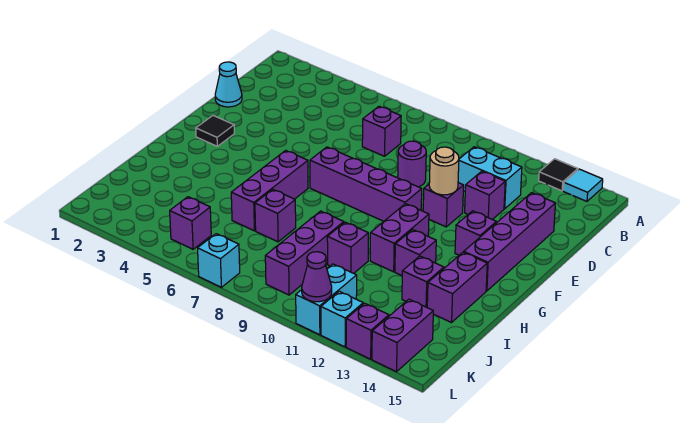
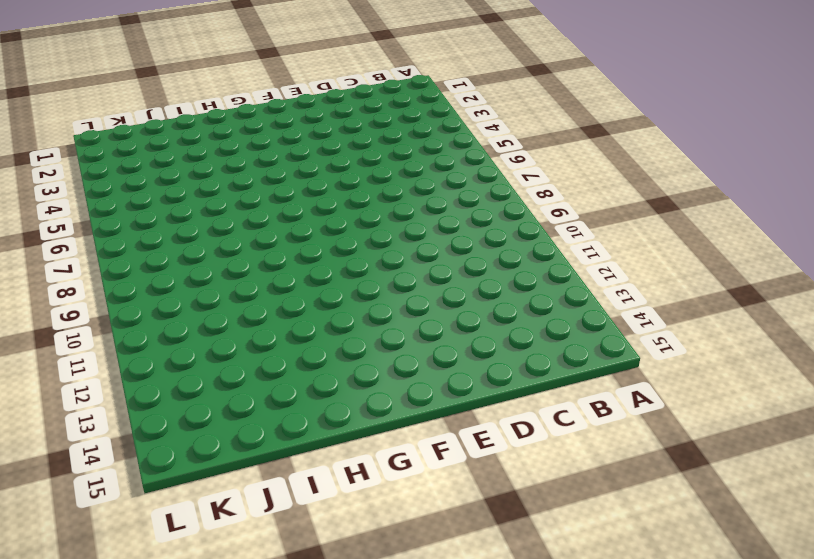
none -> black tile A13 level 1
none -> cyan tile A14 level 1
none -> purple brick C7 level 1

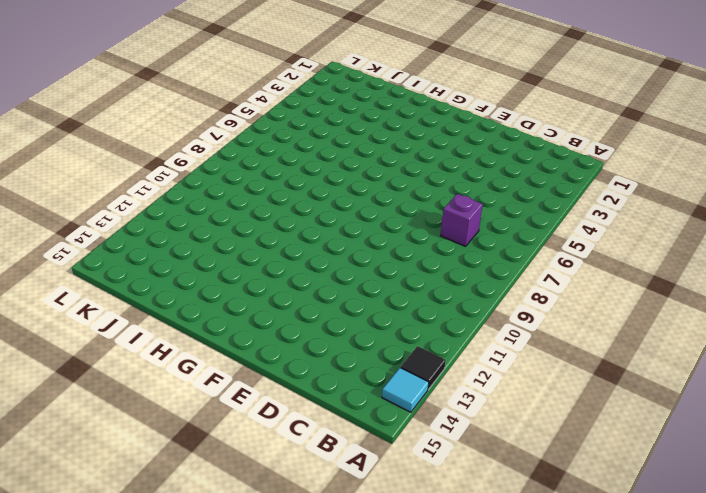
none -> cyan brick C11:C12 level 1
none -> cyan cone D1 level 1
none -> purple round brick D9 level 1

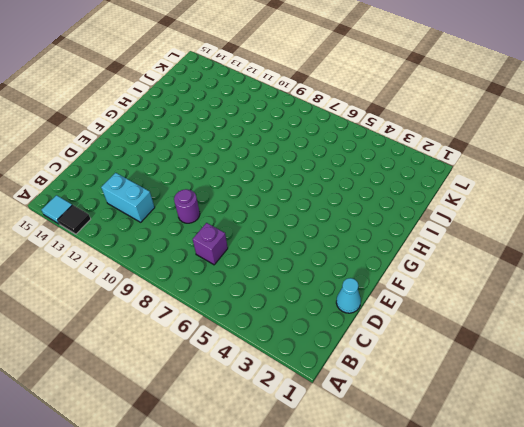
none -> purple brick D12 level 1
none -> purple brick D14:G14 level 1
none -> purple brick E11 level 1

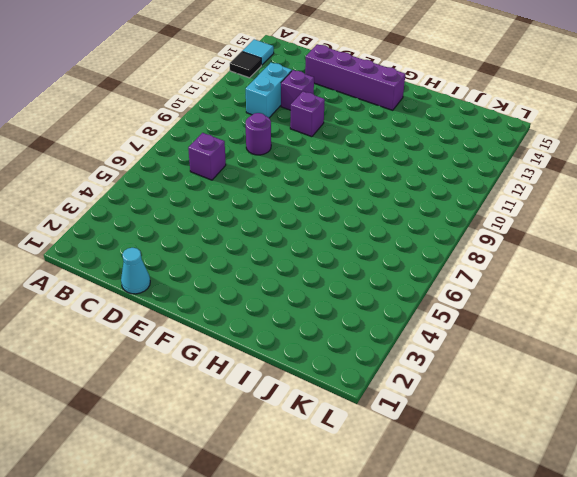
none -> black tile F2 level 1
none -> purple brick F7:F10 level 1
none -> purple brick F13 level 1

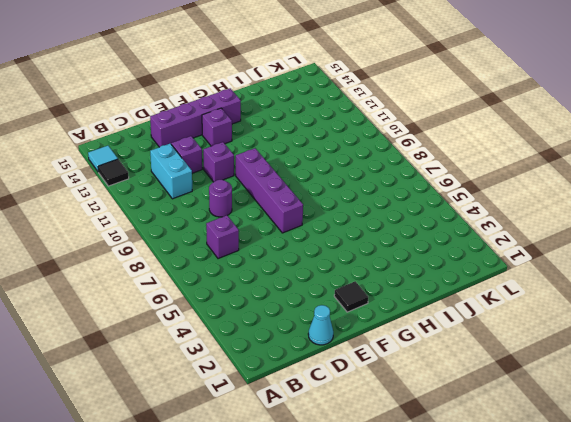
none -> purple brick G6:I6 level 1
none -> purple brick G11:H11 level 1
none -> purple brick H12 level 1

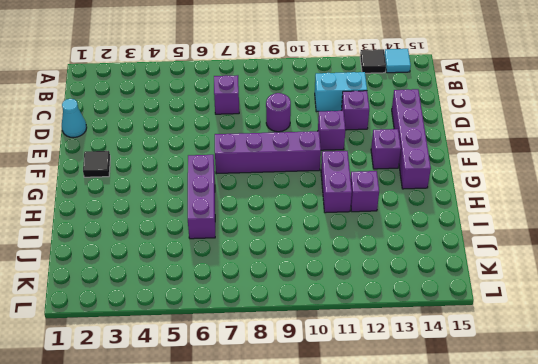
none -> purple brick H14:I14 level 1
none -> purple brick I7 level 1
none -> purple brick I9:K9 level 1

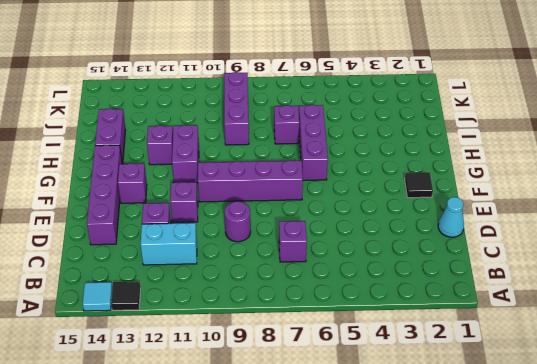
none -> purple brick I10 level 1
none -> purple brick I13 level 1
none -> purple brick K5 level 1

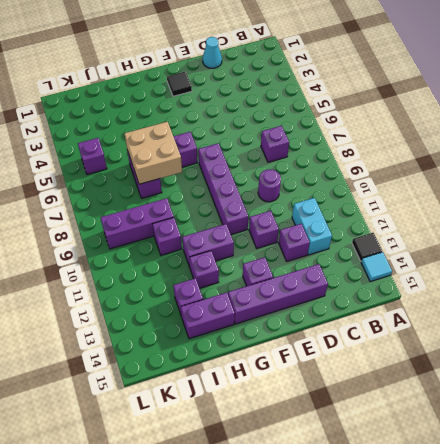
tan brick H6:I7 level 2 -> none
none -> cyan brick K11:L11 level 1
none -> purple brick K14:L14 level 1
none -> cyan brick L7 level 1

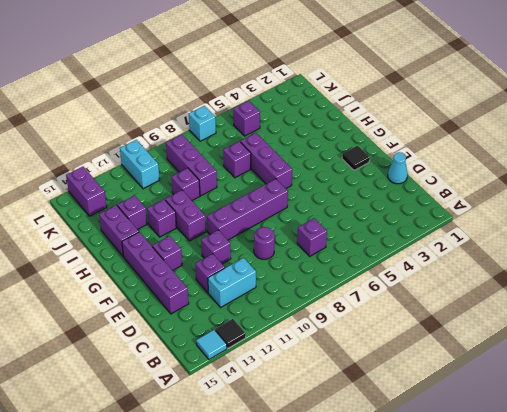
none -> cyan brick L12 level 1
none -> purple brick L13 level 1
none -> tan round brick E11 level 2

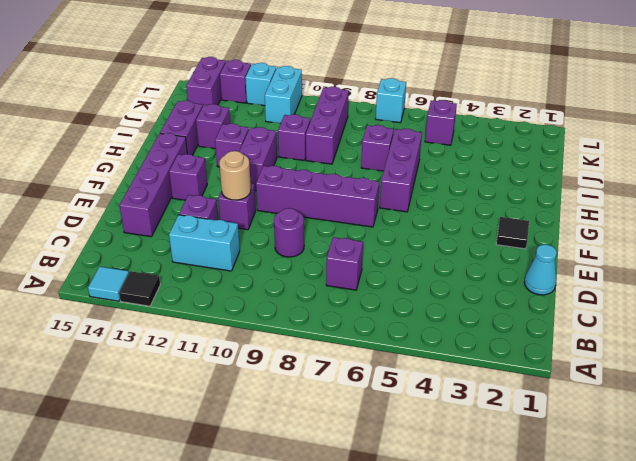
none -> purple cone L11 level 2

